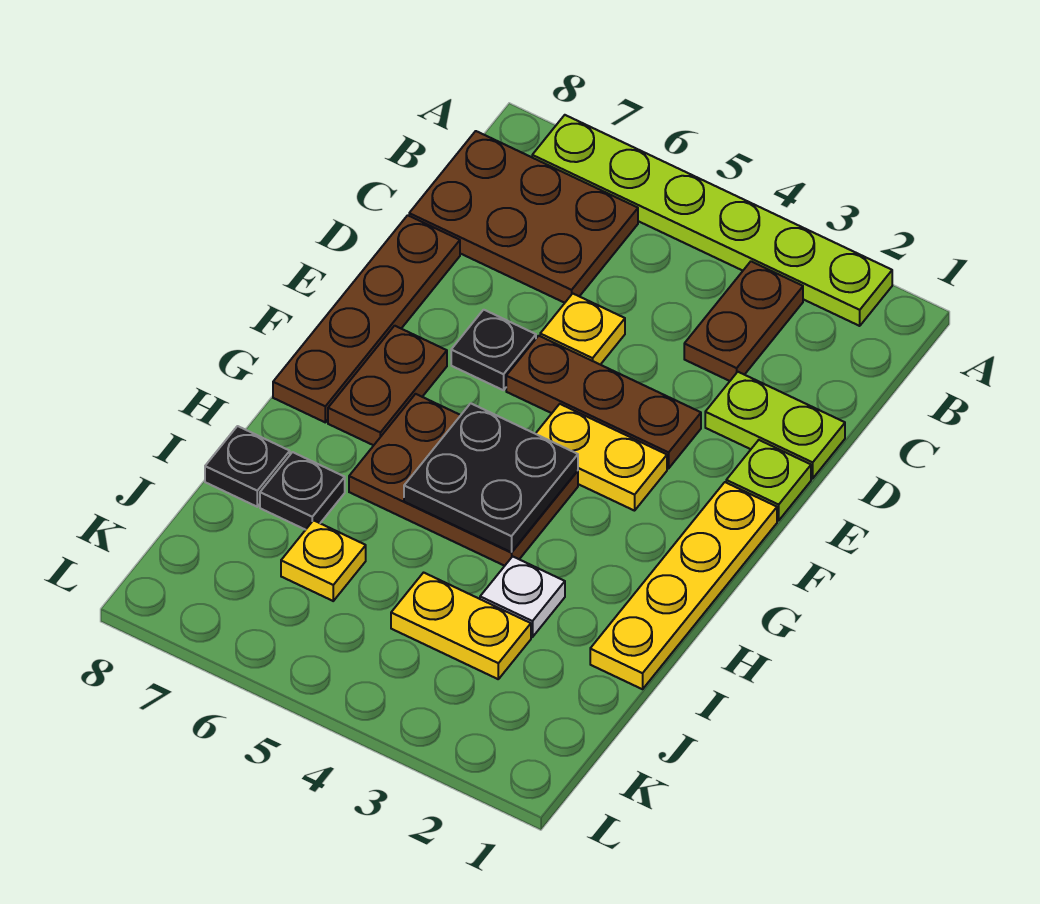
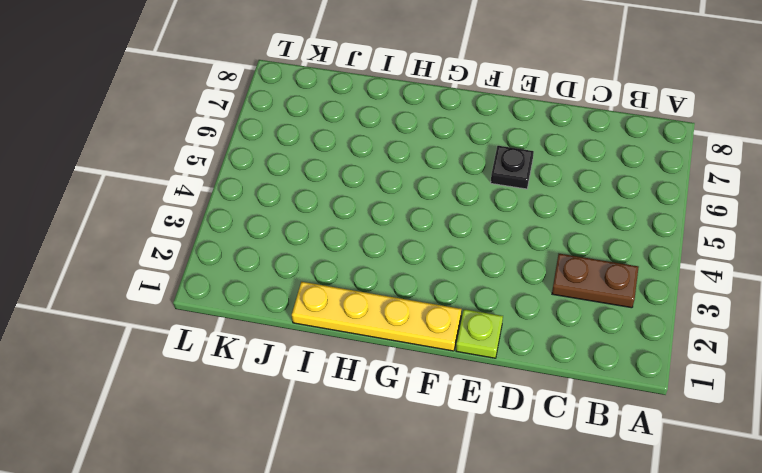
none -> lime plate A2:A7 level 1
none -> brown plate B6:C8 level 1
none -> lime plate D1:D2 level 1

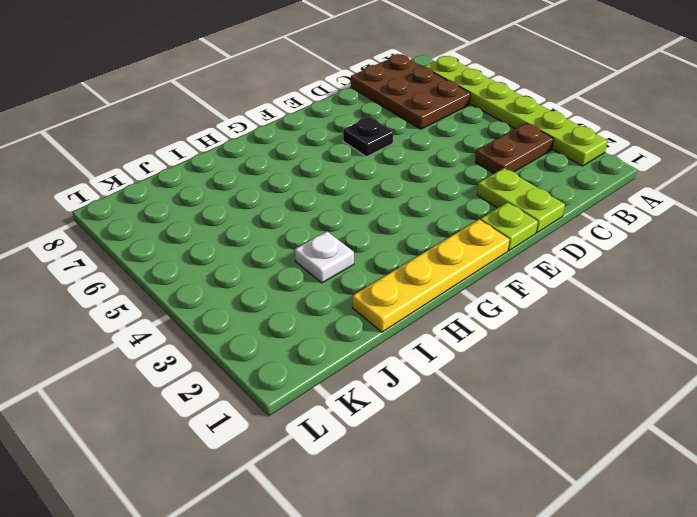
none -> yellow plate D5 level 1
none -> brown plate D8:G8 level 1
none -> brown plate E3:E5 level 1

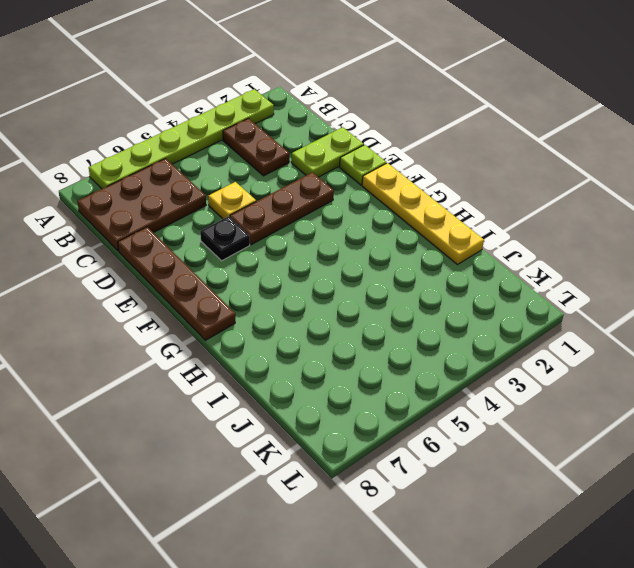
none -> yellow plate F3:F4 level 1
none -> brown plate F7:G7 level 1
none -> brown plate G4:H6 level 1

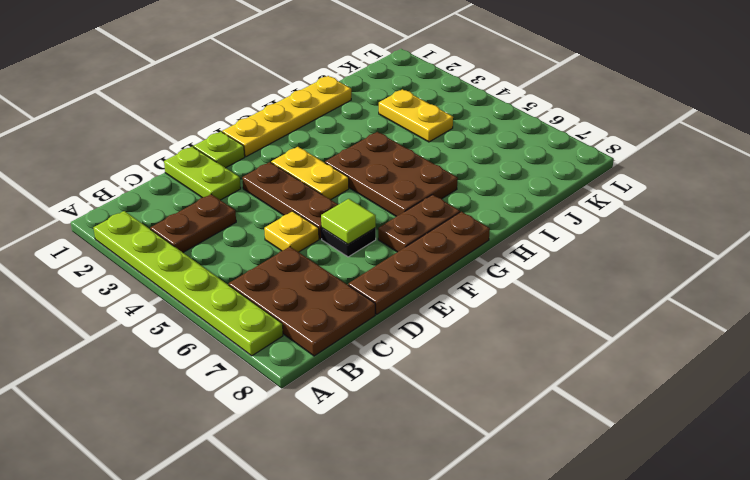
lime tile E6 level 2 -> none
none -> white plate I3 level 1
none -> black plate I7 level 1
none -> black plate I8 level 1

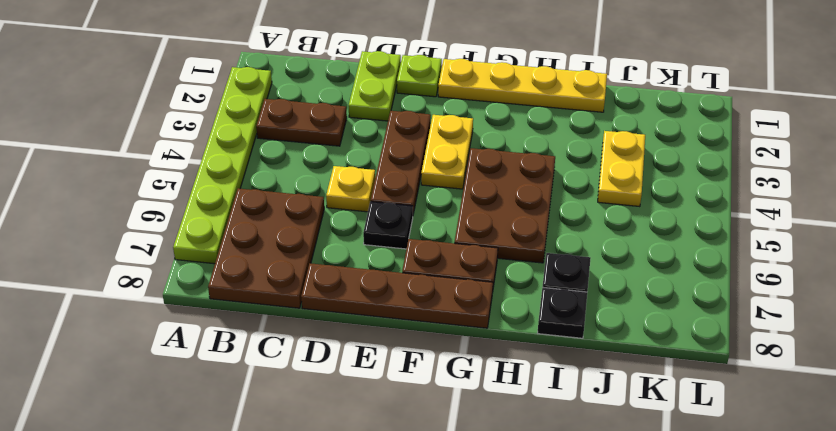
none -> white plate I3 level 1
none -> yellow plate J6 level 1
none -> black plate G4:H5 level 2

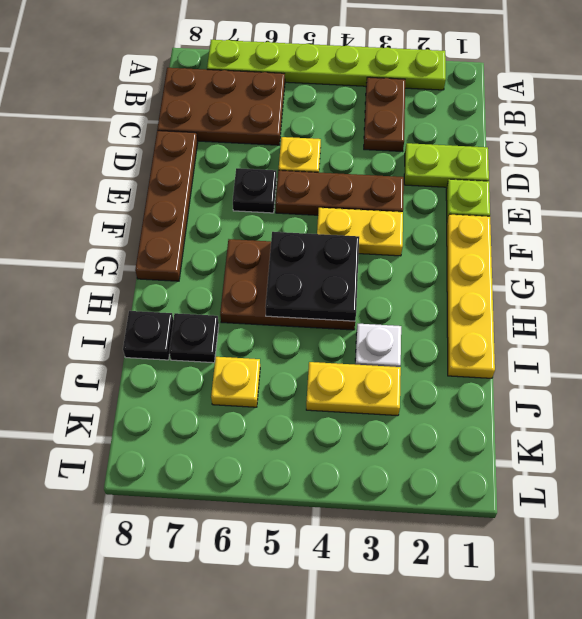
none -> brown plate F7:G7 level 1

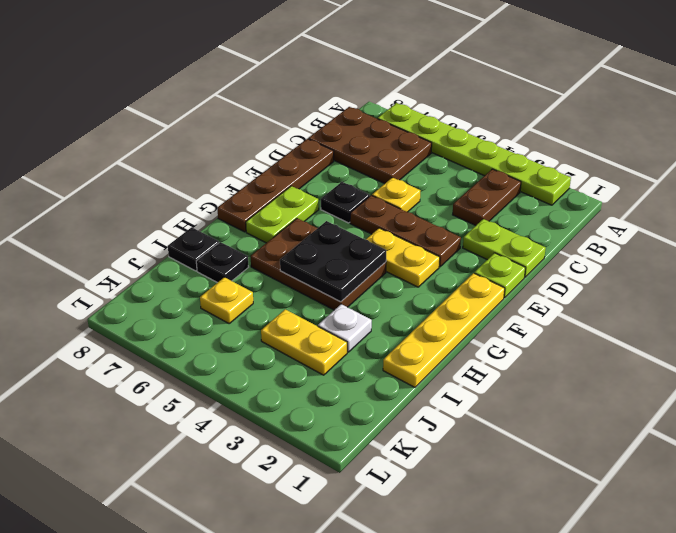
lime plate F7:G7 level 1 -> brown plate F7:G7 level 1

